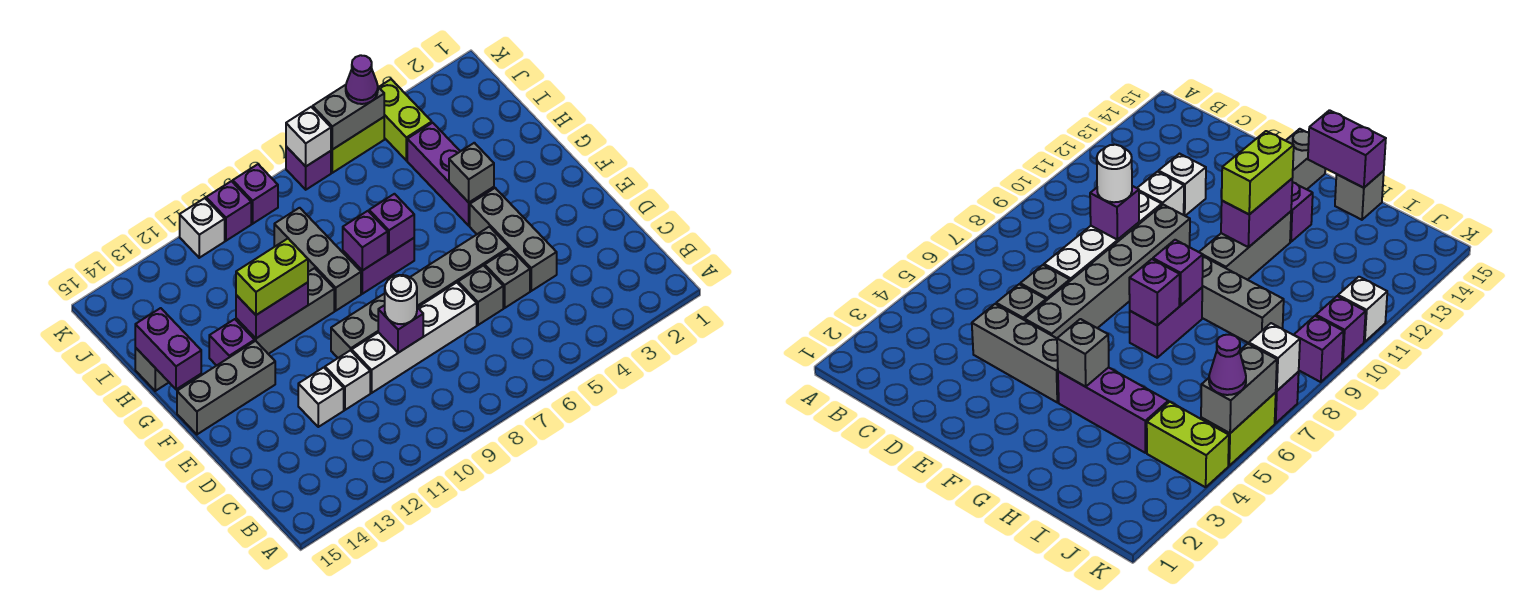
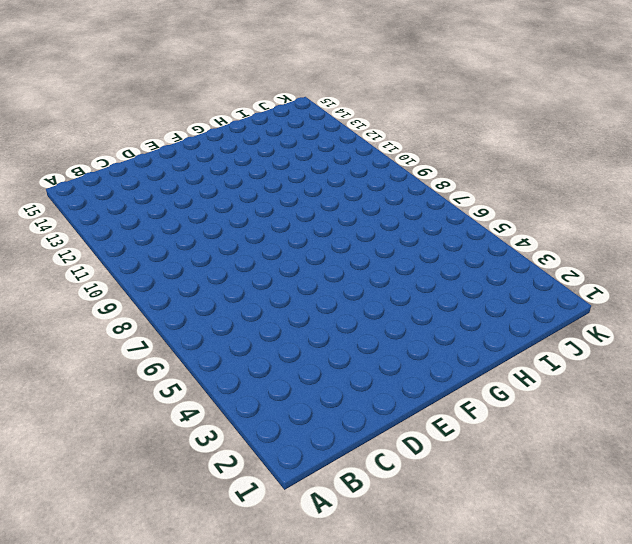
none -> grey brick D4:F4 level 1
none -> grey brick D5 level 1
none -> grey brick D6 level 1
none -> white brick D7:D10 level 1

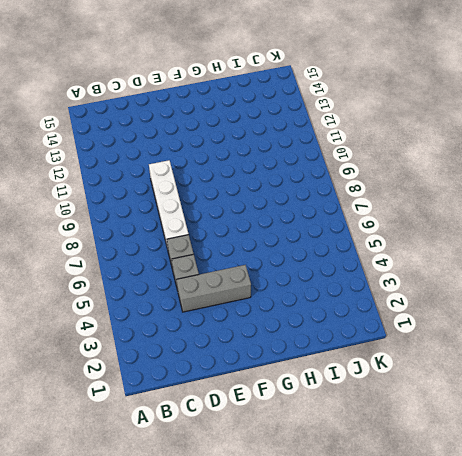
none -> white brick D11 level 1
none -> white brick D12 level 1
none -> grey brick E5:E10 level 1
none -> grey brick F13:F15 level 1

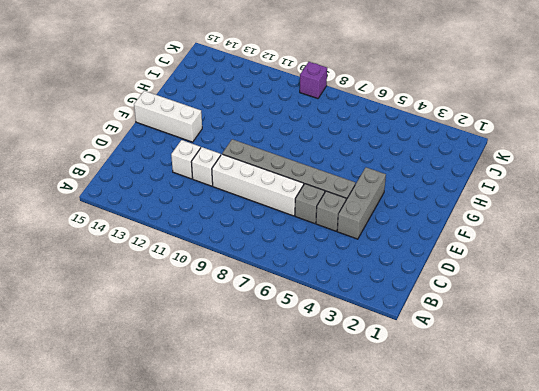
white brick F13:F15 level 1 -> grey brick F13:F15 level 1
none -> purple brick G4:I4 level 1
none -> purple brick G7:G8 level 1
none -> grey brick G9:I9 level 1
none -> grey brick G10:G12 level 1

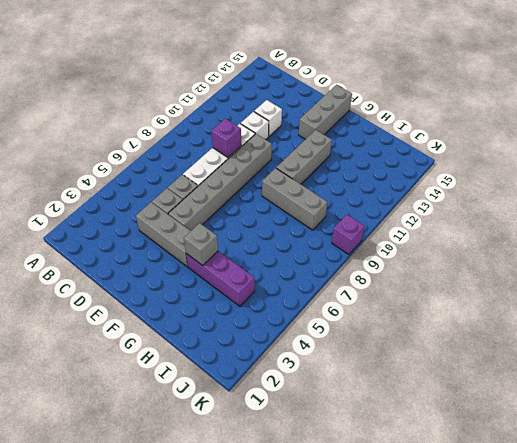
none -> purple brick G7:G8 level 1
none -> purple brick G13 level 1
none -> grey brick H15 level 1
none -> lime brick J4:K4 level 1

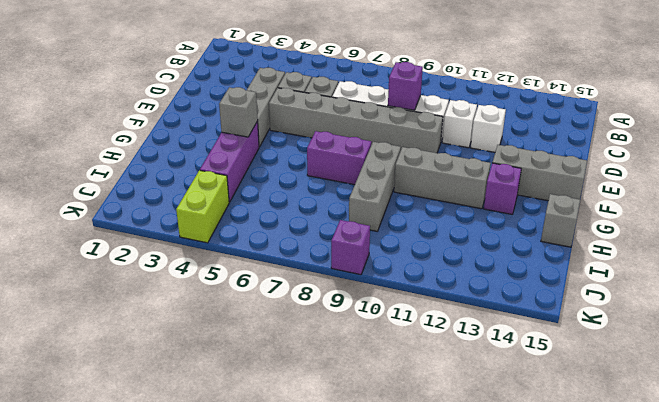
none -> lime brick K5:K6 level 1
none -> purple brick K7 level 1
none -> purple brick K10 level 1
none -> white brick K11 level 1

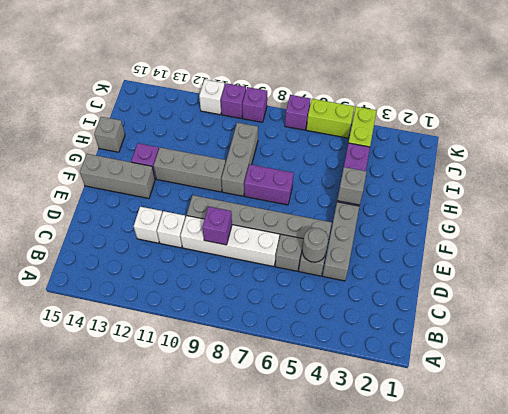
grey round brick D5 level 2 -> none
none -> purple brick G7 level 2
none -> purple brick G8 level 2
none -> purple brick G11:G12 level 2
none -> purple brick G15:H15 level 2

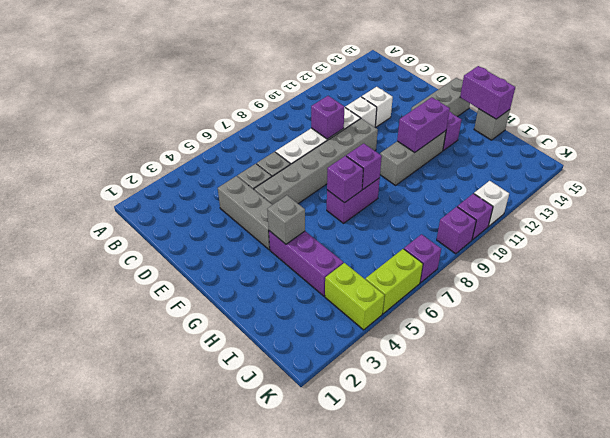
none -> grey brick G9:I9 level 1
none -> grey brick K5:K6 level 2
none -> white brick K7 level 2
none -> white round brick D9 level 3

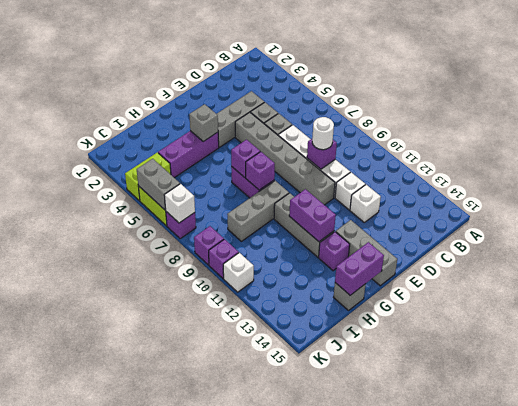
none -> lime brick G11:G12 level 3
none -> purple cone K5 level 3

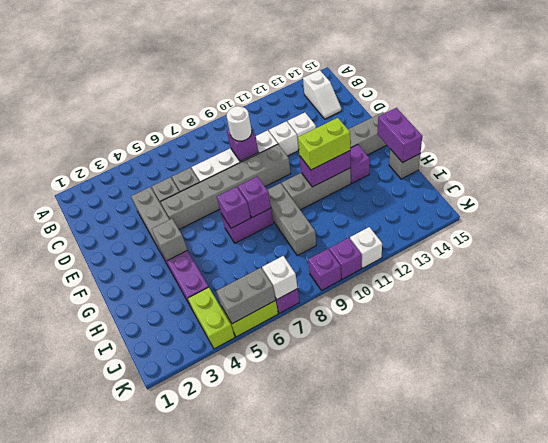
white slope B14:C14 level 1 top B -> none
none -> purple cone K5 level 3

